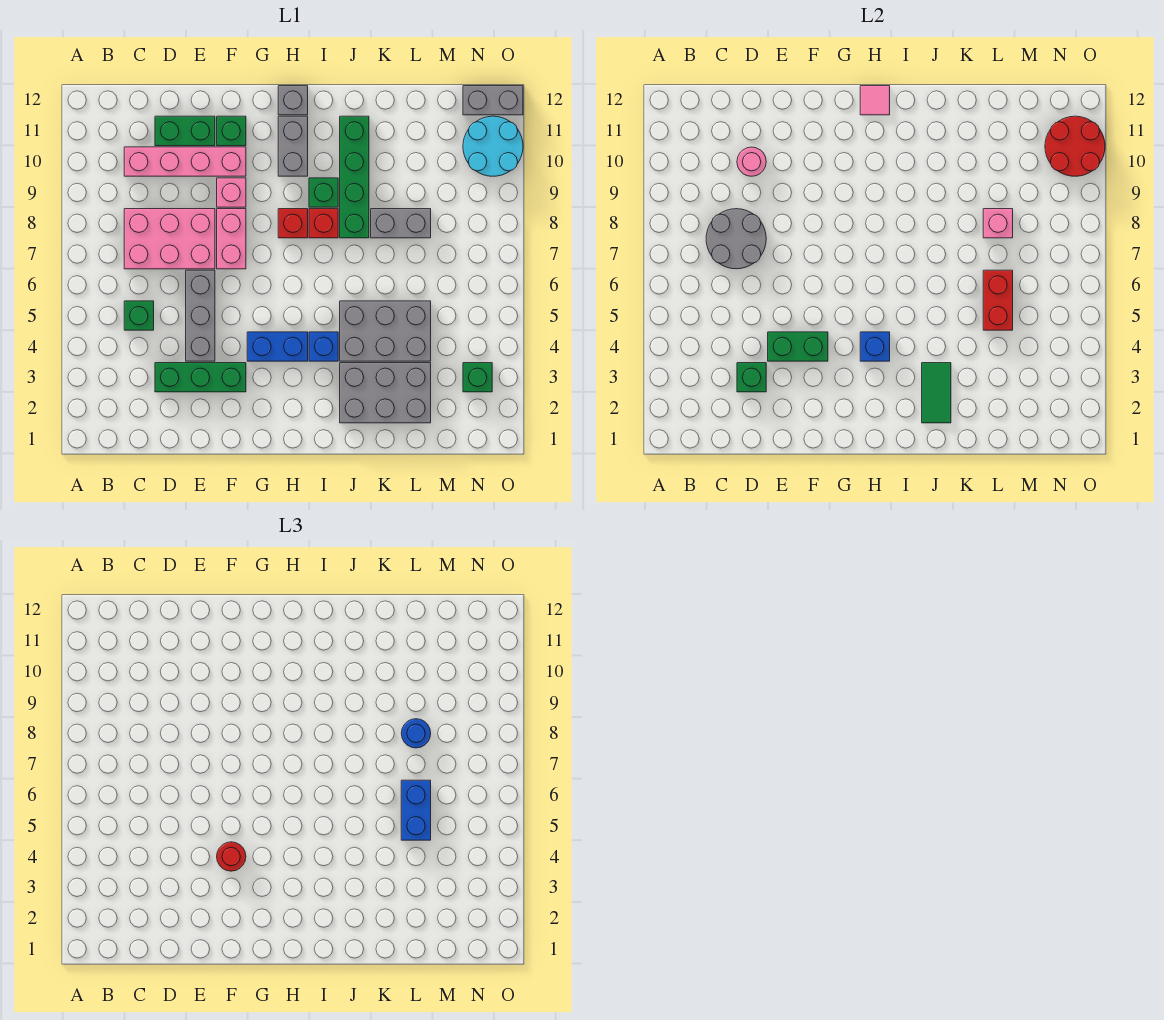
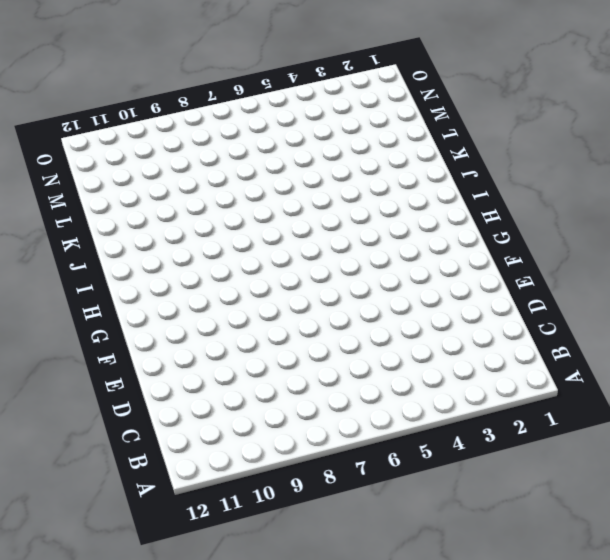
none -> green brick C5 level 1
none -> pink brick C7:E8 level 1
none -> pink brick C10:F10 level 1
none -> green brick D3:F3 level 1

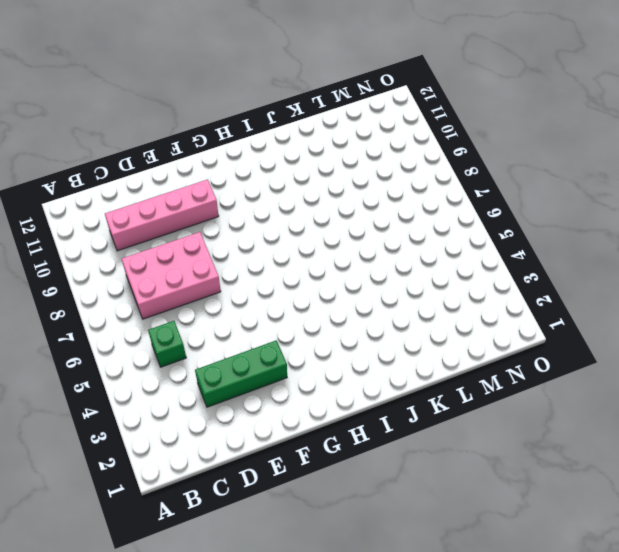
none -> green brick D11:E11 level 1
none -> grey brick E4:E6 level 1
none -> pink brick F7:F8 level 1
none -> pink brick F9 level 1

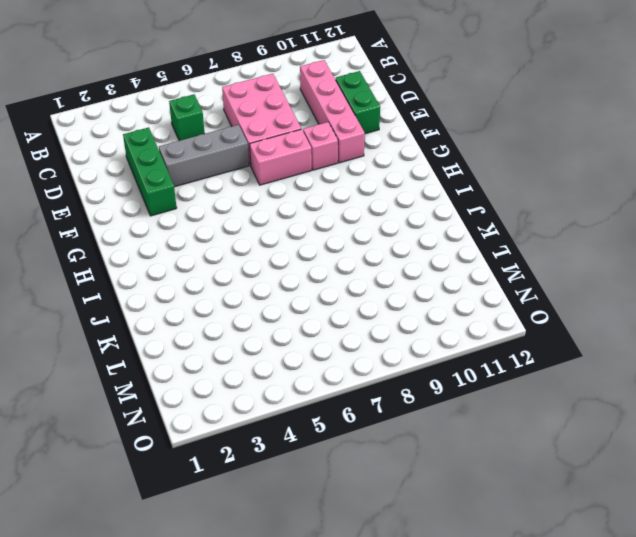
none -> green brick F11 level 1
none -> blue brick G4:H4 level 1
none -> red brick H8 level 1
none -> grey brick H10:H11 level 1

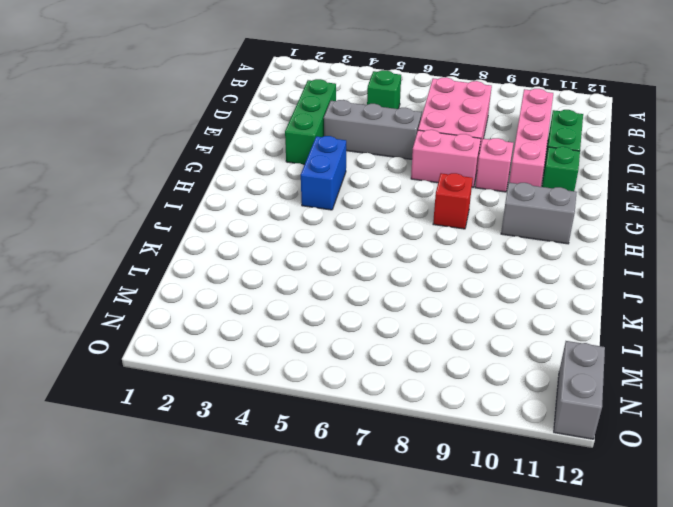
none -> grey brick H12 level 1
none -> blue brick I4 level 1
none -> red brick I8 level 1
none -> green brick I9 level 1

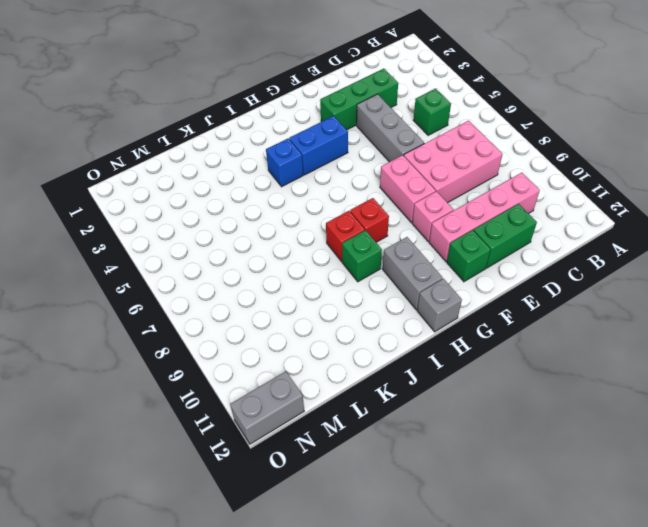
none -> grey brick J2:L3 level 1
none -> grey brick J4:L5 level 1
none -> green brick J8:J11 level 1
none -> grey brick K8:L8 level 1

